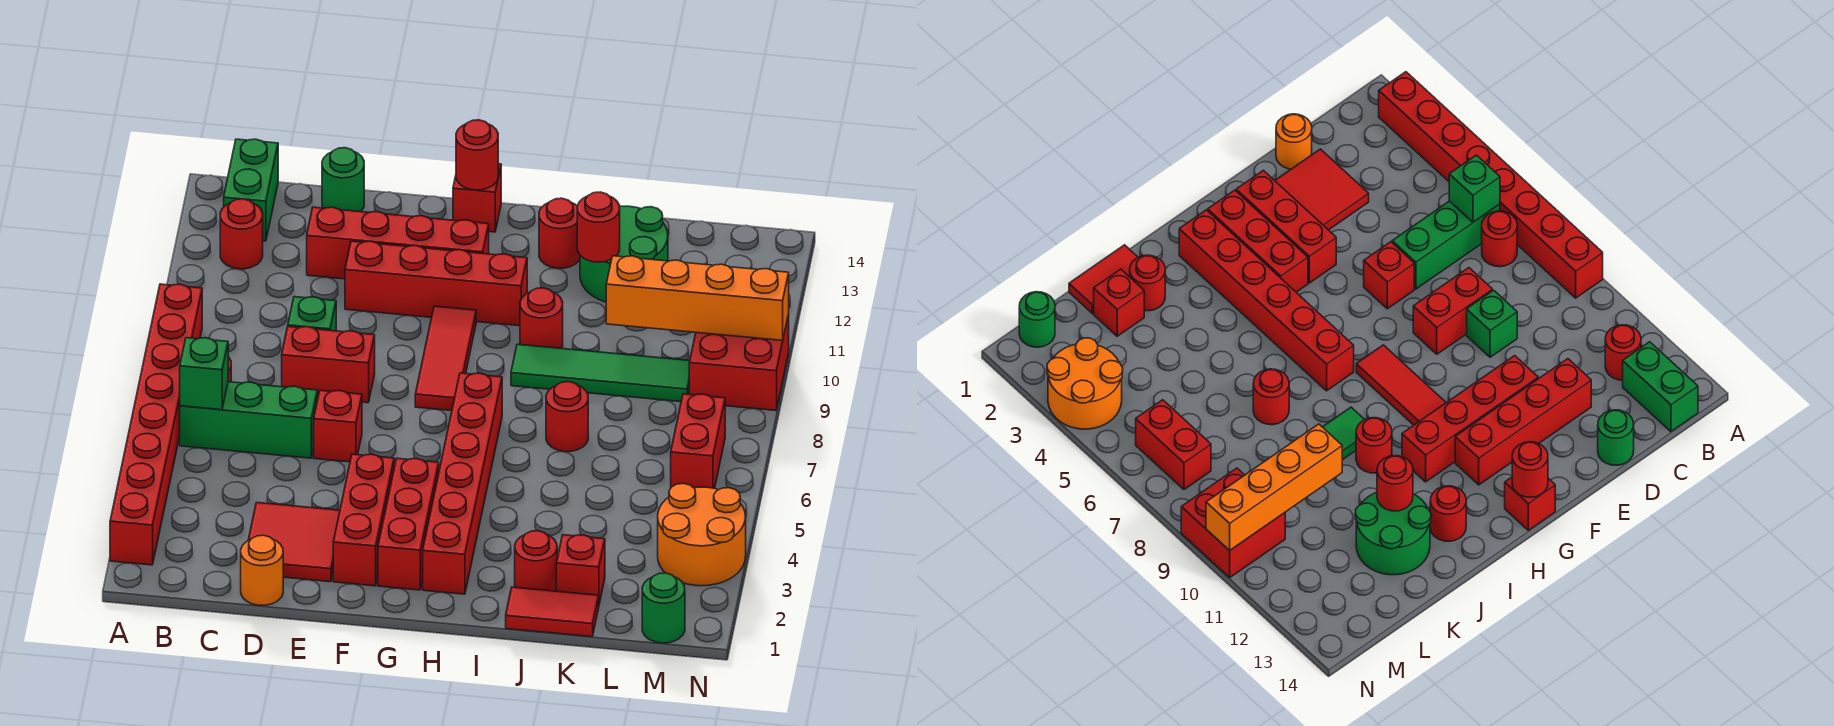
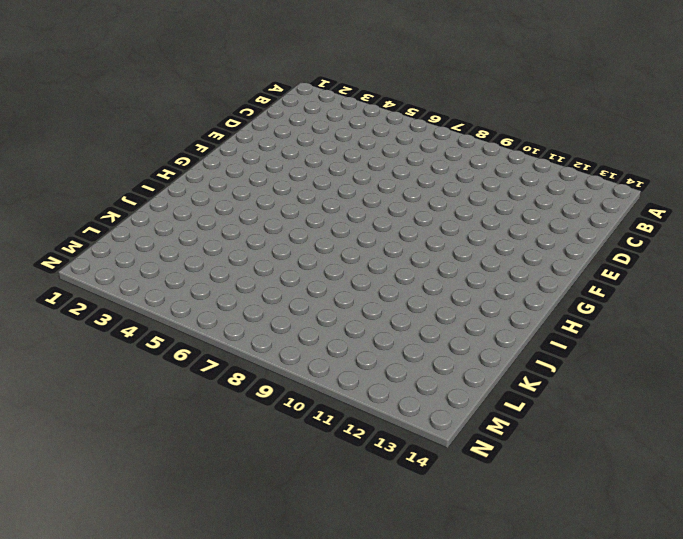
none -> red brick A2:A9 level 1
none -> green brick B6:D6 level 1
none -> red round brick B7 level 1
none -> red round brick B12 level 1

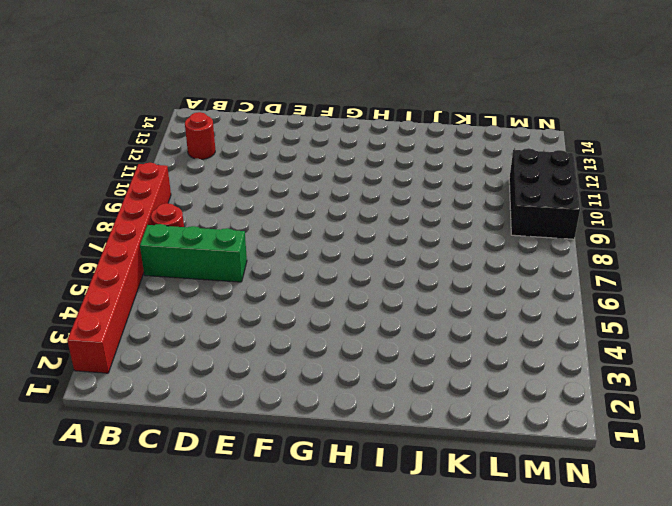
black brick M9:N11 level 1 -> red brick M9:N10 level 1
none -> green brick B13:B14 level 1
none -> orange round brick D1 level 1
none -> red tile D2:E3 level 1
none -> red brick D8:E8 level 1

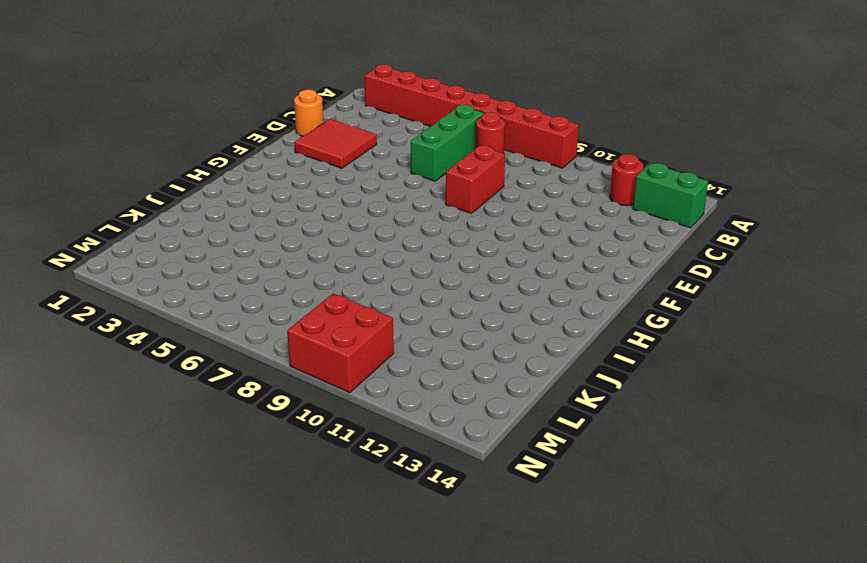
none -> green brick D9 level 1
none -> red brick D12:G12 level 1
none -> green round brick D14 level 1
none -> red brick E6 level 1

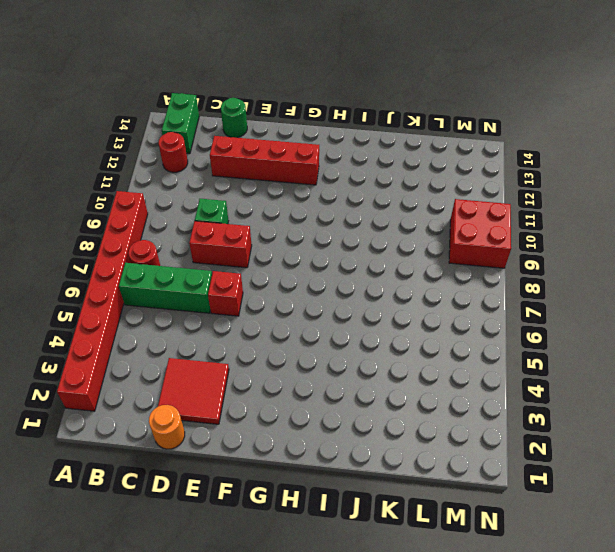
none -> red brick E11:H11 level 1
none -> red brick F2:F4 level 1
none -> red brick G2:G4 level 1
none -> red tile G8:G10 level 1

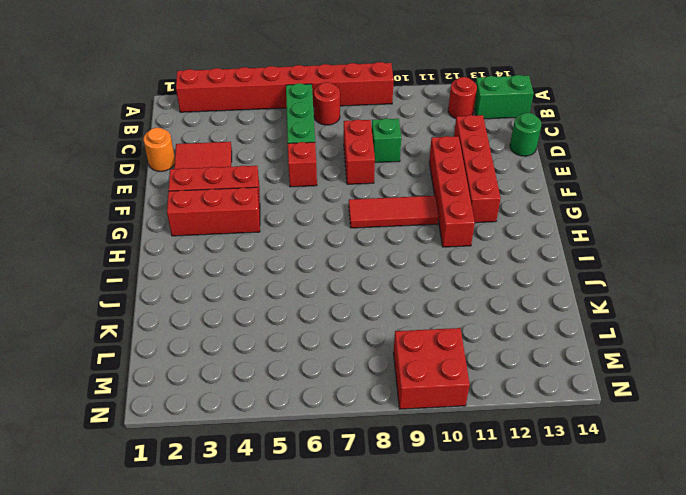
none -> red brick G14 level 1
none -> red brick H2:H7 level 1
none -> green tile I9:L9 level 1
none -> red round brick I10 level 1

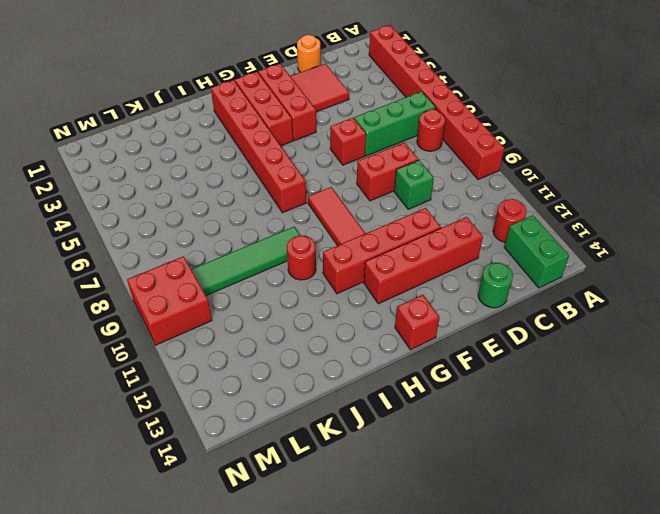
none -> red round brick I13 level 1
none -> red tile J1:K1 level 1
none -> red round brick J2 level 1
none -> red round brick J7 level 1

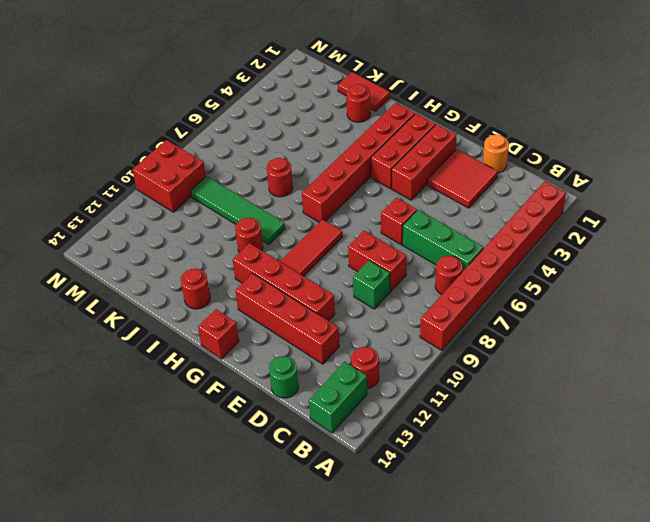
none -> green round brick J12:K13 level 1
none -> red brick K2 level 1
none -> green round brick M1 level 1
none -> orange round brick M3:N4 level 1

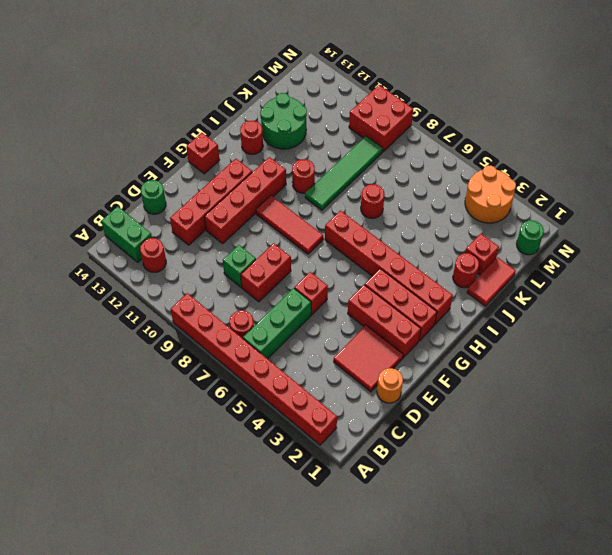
none -> red brick M6:M7 level 1
none -> green brick B6 level 2
none -> red round brick G14 level 2
none -> red round brick J12 level 2

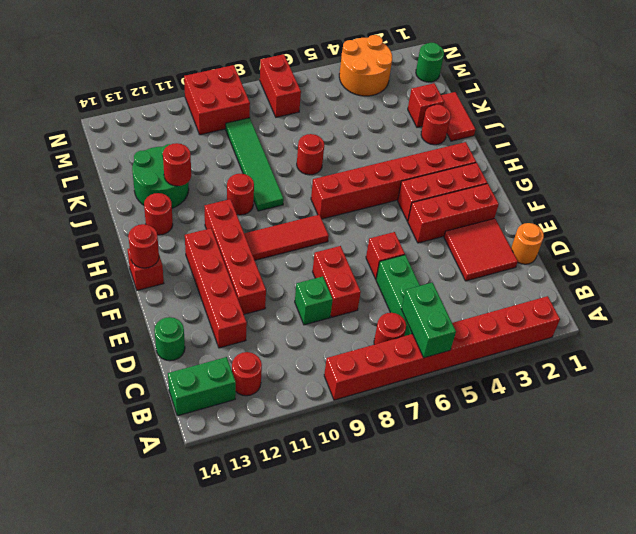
green brick A6:B6 level 2 -> green brick B6 level 2
red brick M7:N7 level 1 -> red brick M6:M7 level 1
none -> orange brick K10:N10 level 2

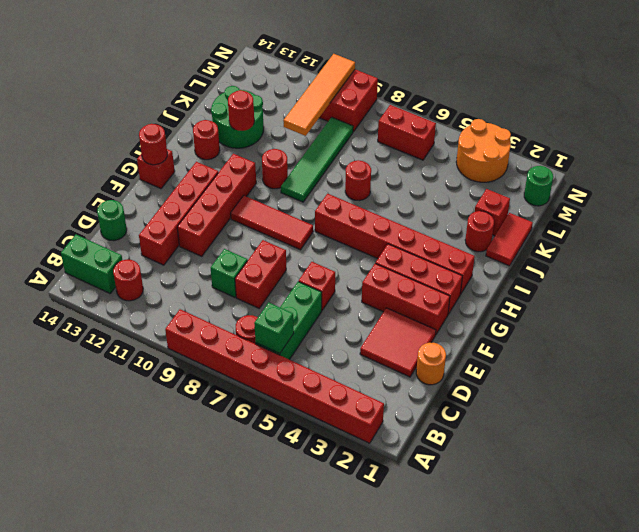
orange tile K10:N10 level 2 -> orange brick K10:N10 level 2

